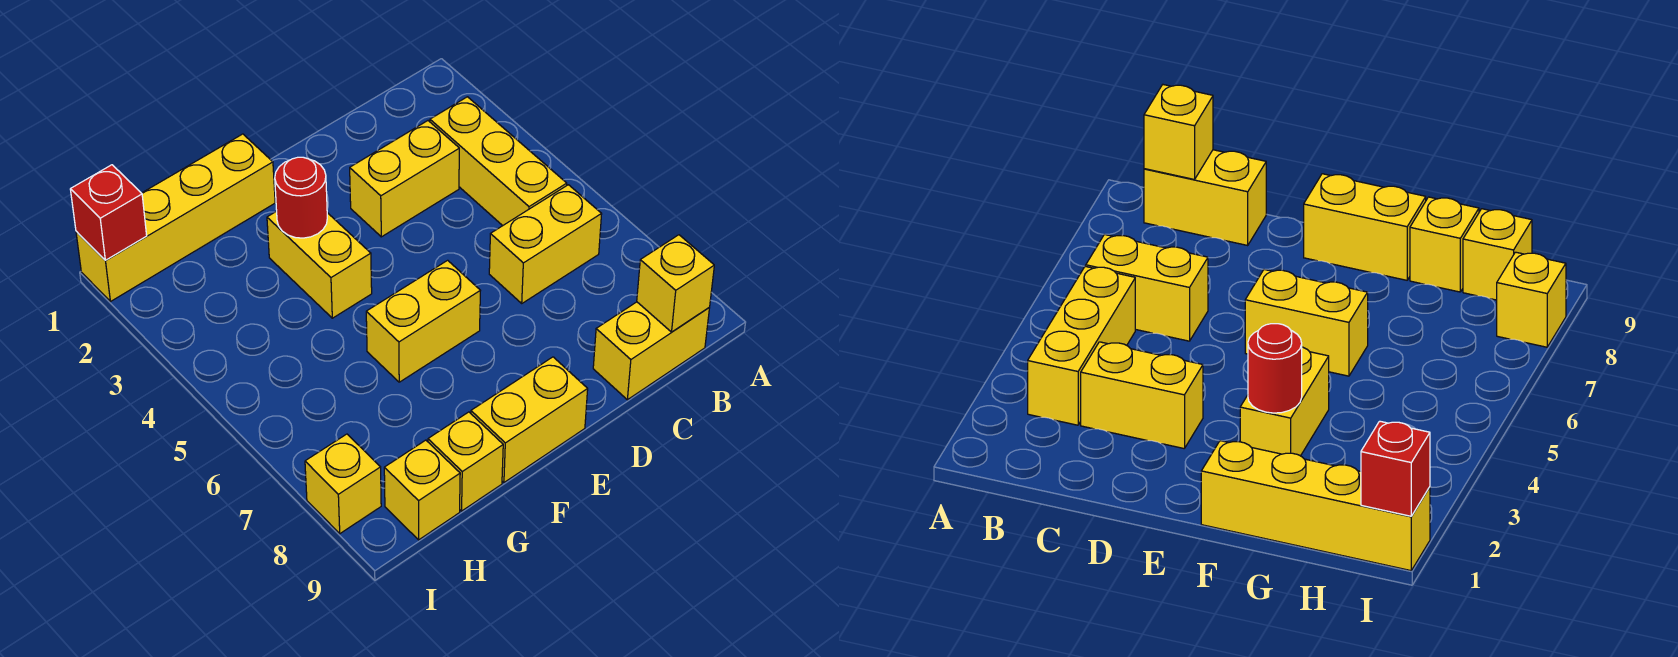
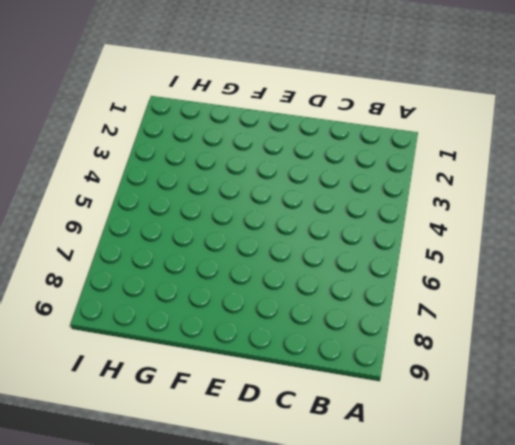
none -> yellow brick B3:B5 level 1
none -> yellow brick B6:C6 level 1
none -> yellow brick B9:C9 level 1

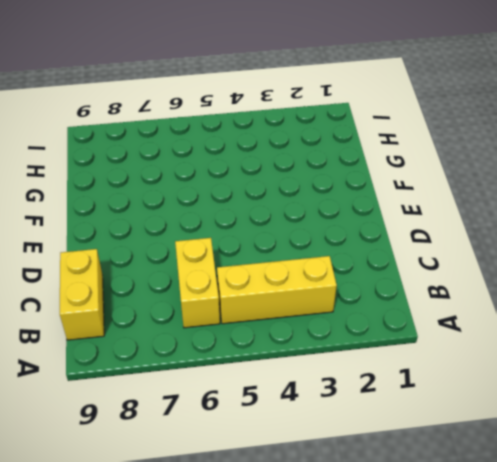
none -> yellow brick C3:D3 level 1
none -> yellow brick E6:F6 level 1
none -> yellow brick E9:F9 level 1

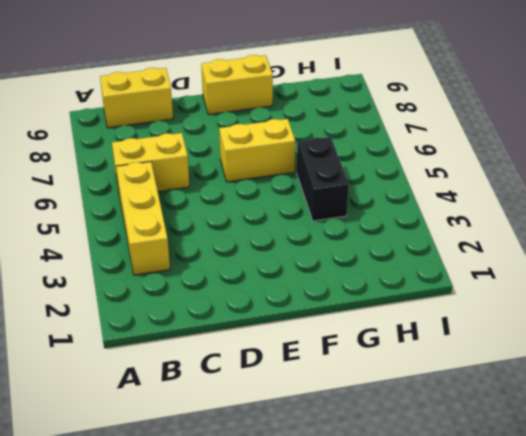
black brick G4:G5 level 1 -> none
none -> yellow brick C3:D3 level 1
none -> yellow brick F1:I1 level 1
none -> yellow brick F3:F4 level 1

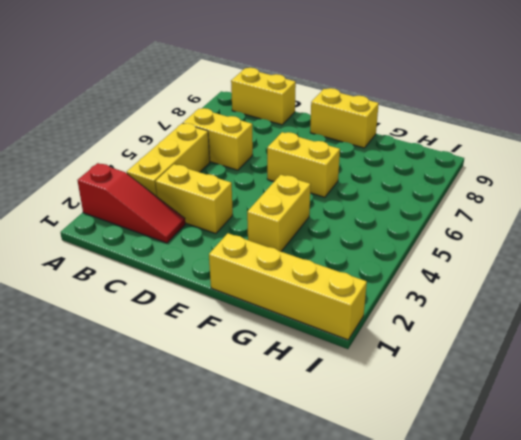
red slope A2:C2 level 1 top A -> none
none -> yellow brick G9 level 1
none -> yellow brick H9 level 1
none -> yellow brick I8 level 1

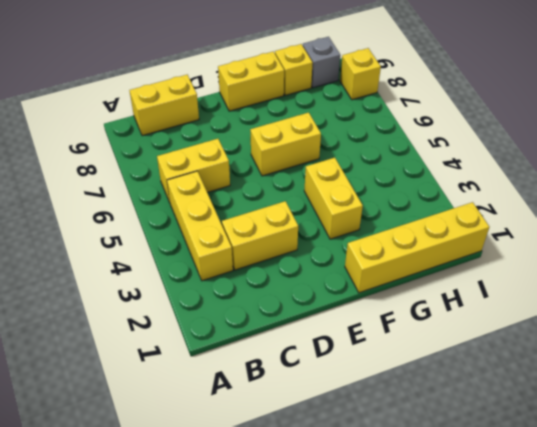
grey brick H9 level 1 -> yellow brick H9 level 1
none -> yellow brick B9 level 2
none -> red round brick F3 level 2
none -> red brick I1 level 2

